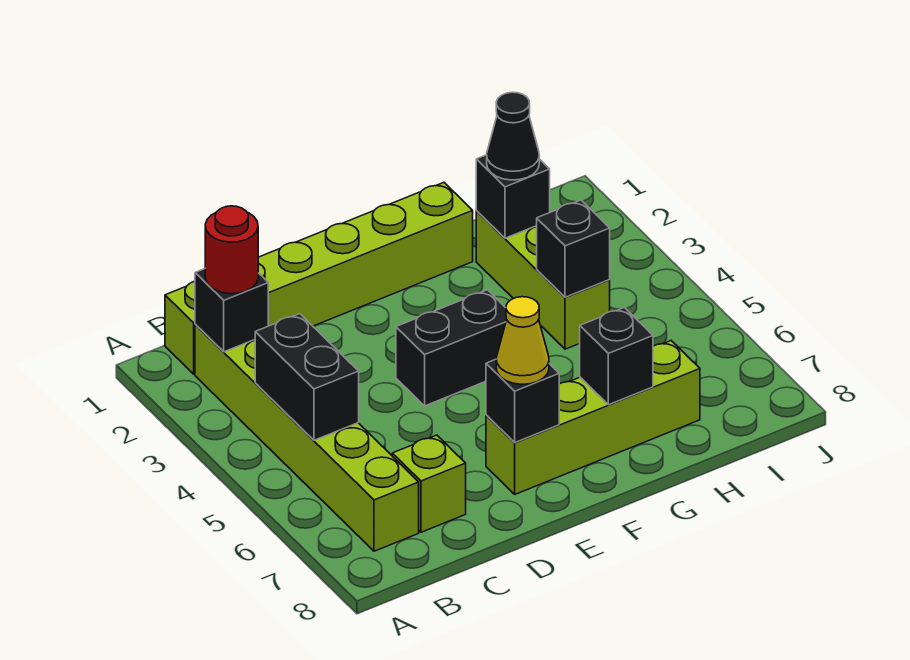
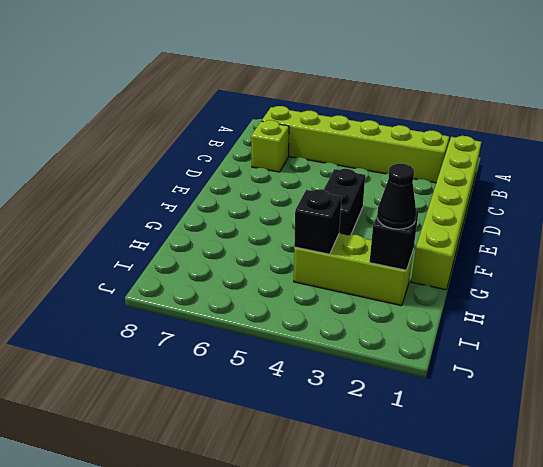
none -> lime brick E7:H7 level 1
none -> black brick B2 level 2
none -> black brick B4:B5 level 2

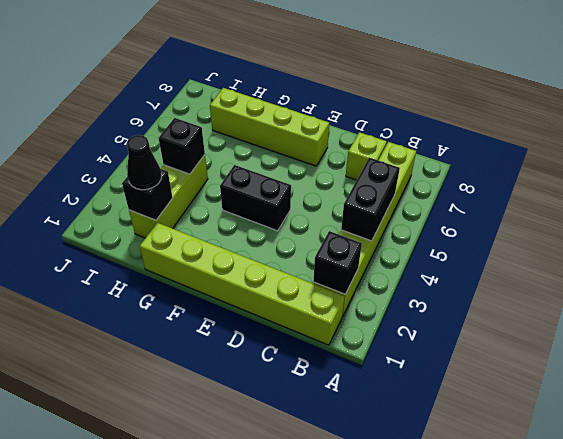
none -> black brick E7 level 2
none -> black brick G7 level 2
none -> red round brick B2 level 3

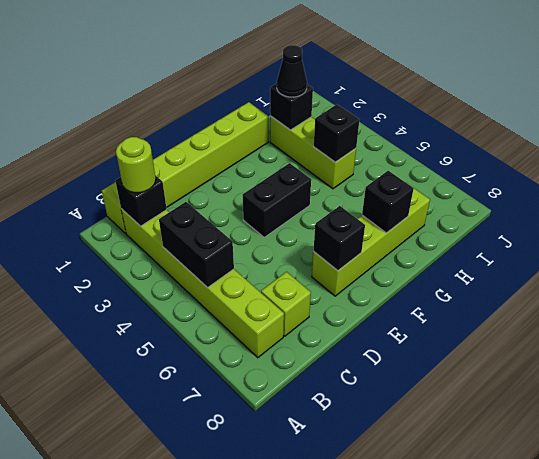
lime round brick B2 level 3 -> red round brick B2 level 3
none -> yellow cone E7 level 3

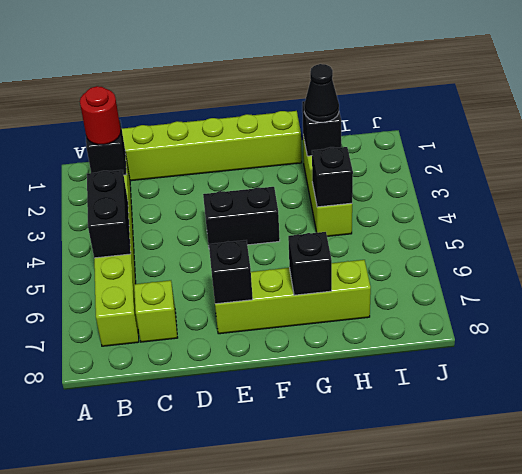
none -> yellow cone E7 level 3

